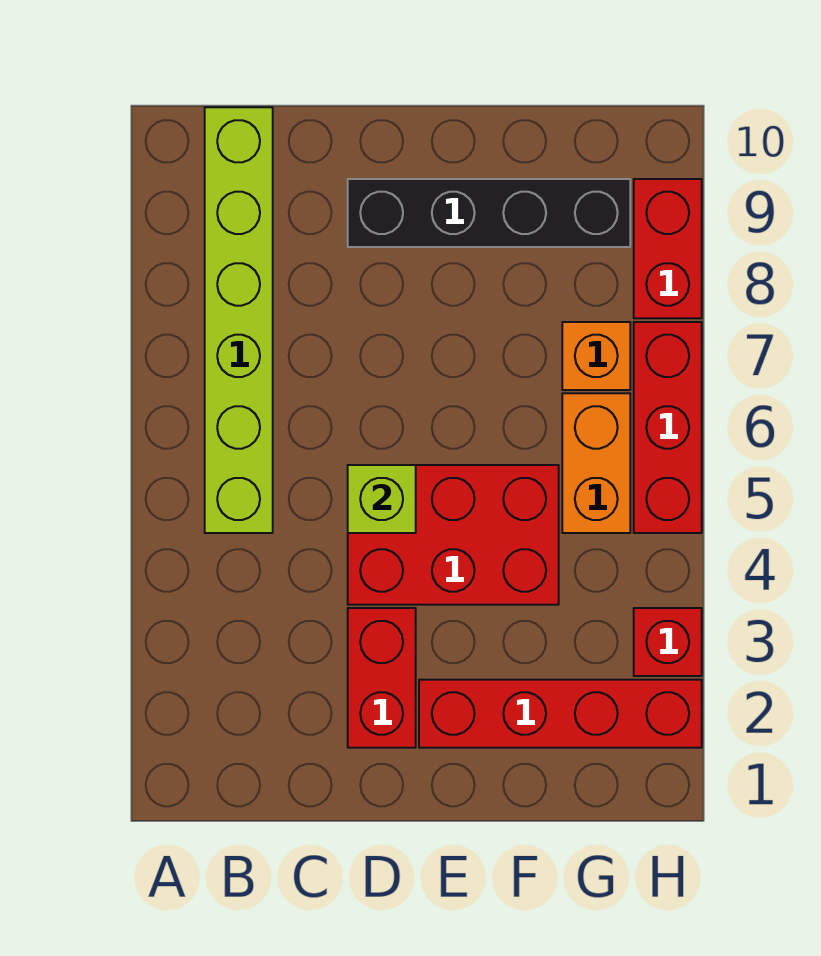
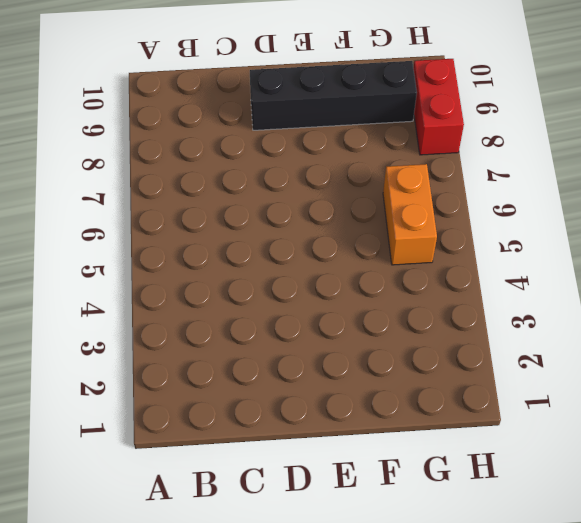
none -> lime brick B5:B10 level 1
none -> red brick D2:D3 level 1

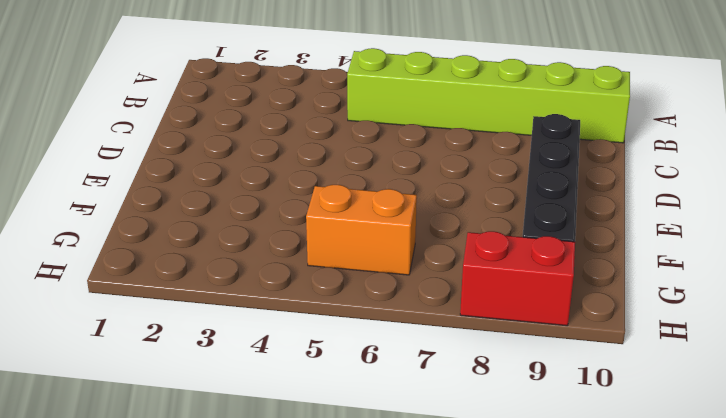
none -> red brick D2:D3 level 1
none -> red brick D4:F5 level 1

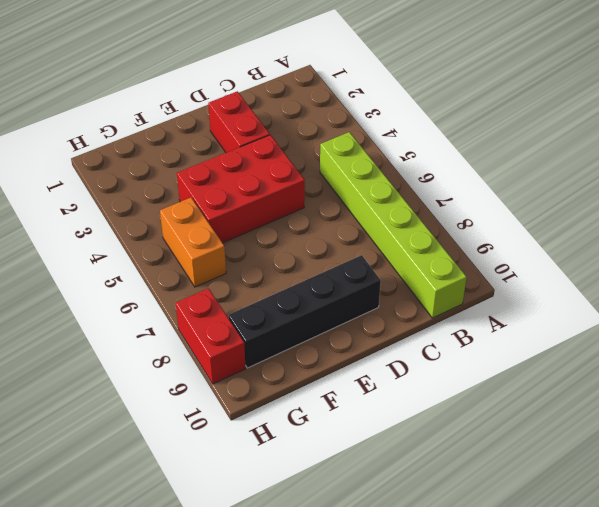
none -> red brick E2:H2 level 1
none -> orange brick G7 level 1

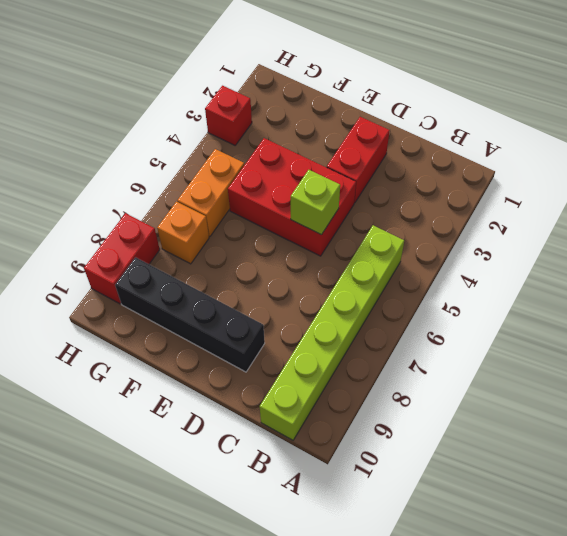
none -> red brick E2:H2 level 1
none -> red brick H5:H7 level 1

